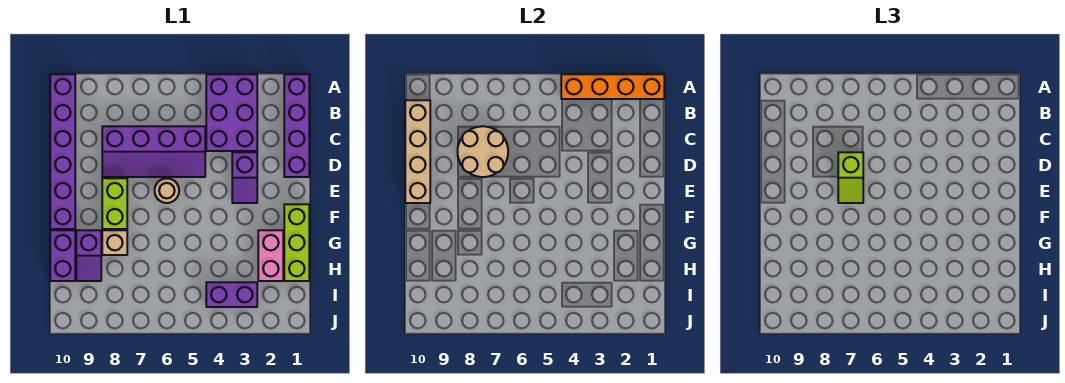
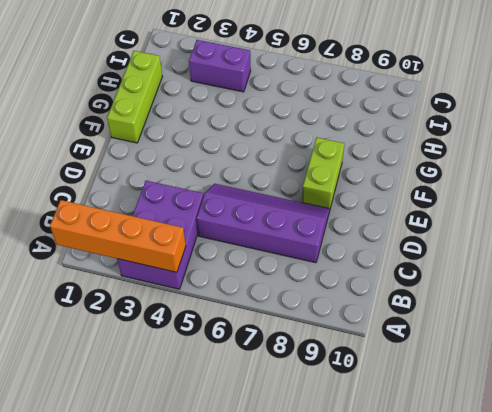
none -> purple brick A1:D1 level 1
none -> purple brick A10:F10 level 1
none -> purple slope D3:E3 level 1 top D

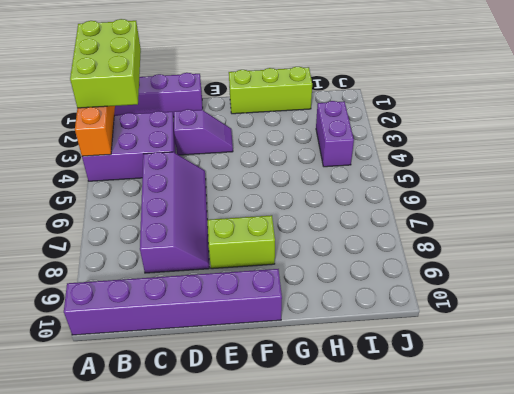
lime brick A1:B3 level 3 -> none
none -> tan round brick E6 level 1
none -> pink brick G2:H2 level 1
none -> tan brick G8 level 1

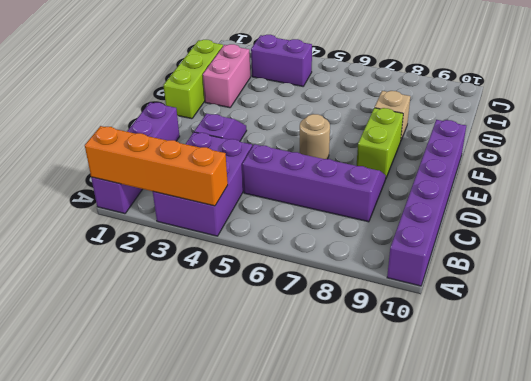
none -> purple slope G9:H9 level 1 top G
none -> purple brick G10:H10 level 1
none -> tan brick B10:E10 level 2

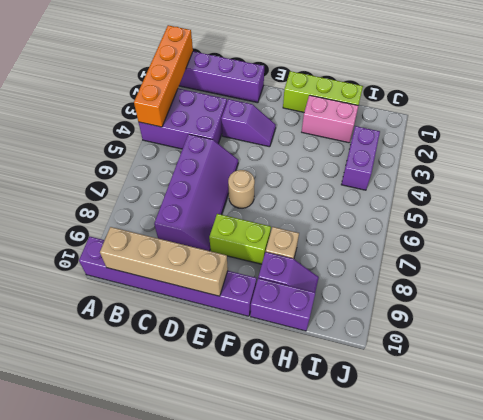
none -> tan round brick C7:D8 level 2
none -> lime slope D7:E7 level 3 top D

